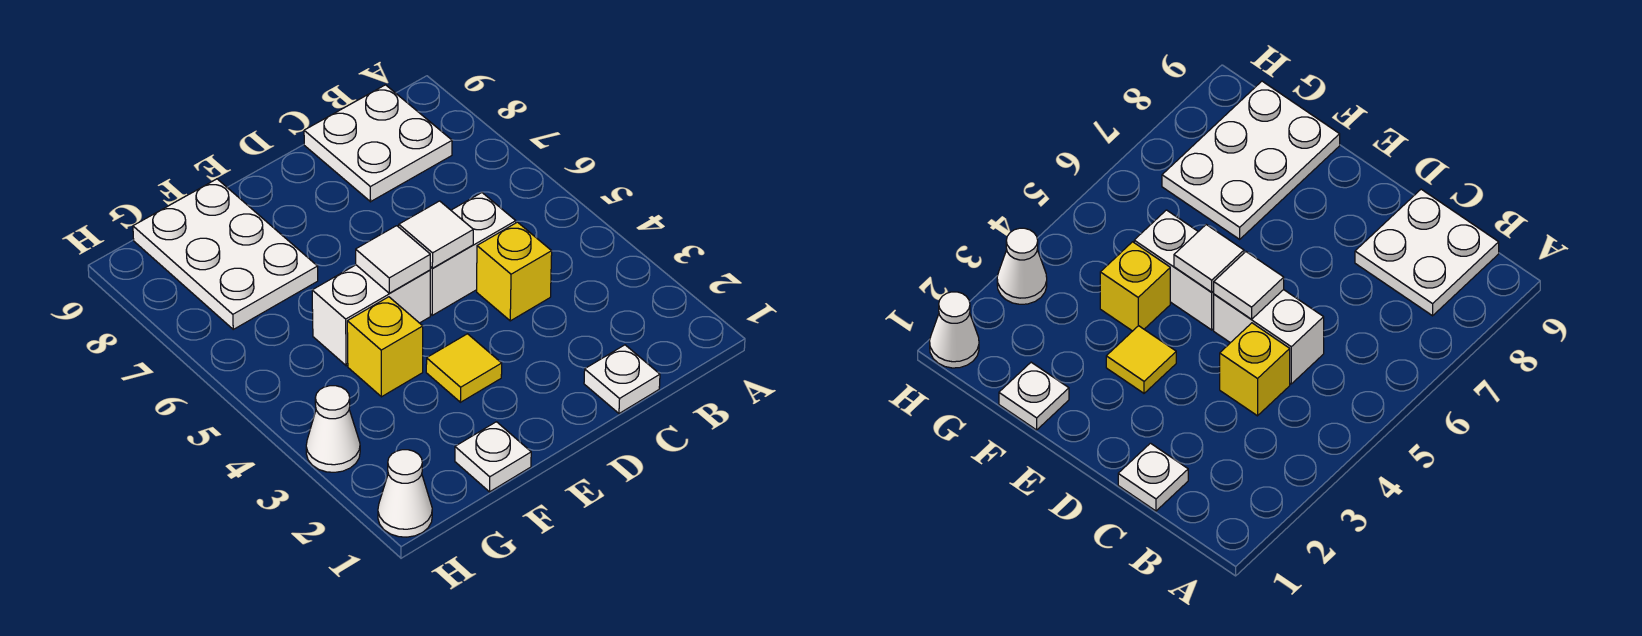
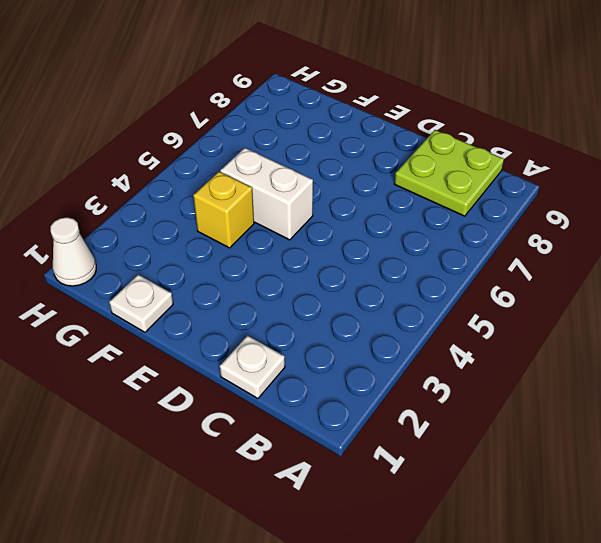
lime plate B8:C9 level 1 -> white plate B8:C9 level 1
none -> yellow brick C4 level 1
none -> white brick C5:D5 level 1
none -> yellow tile E3 level 1

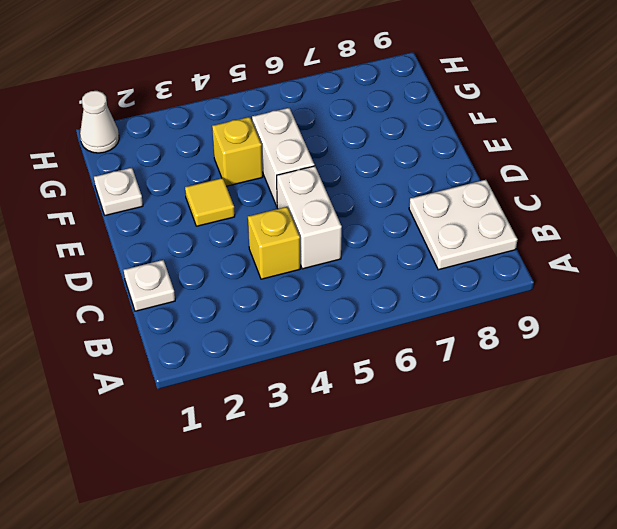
none -> white plate F7:G9 level 1
none -> white cone H3 level 1
none -> white tile D5 level 2

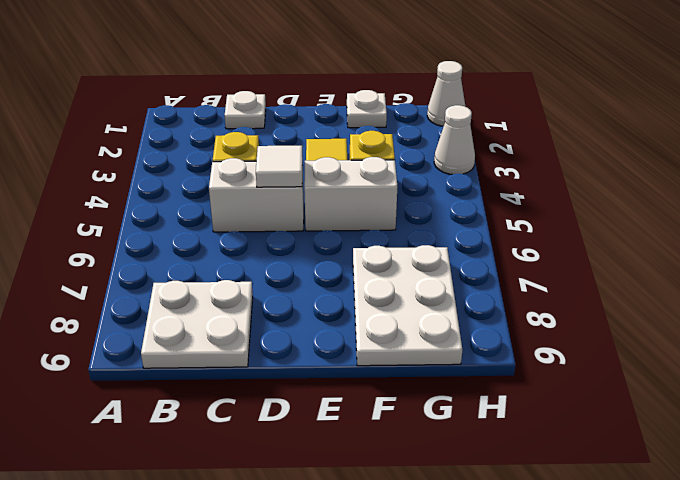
none -> white tile E5 level 2

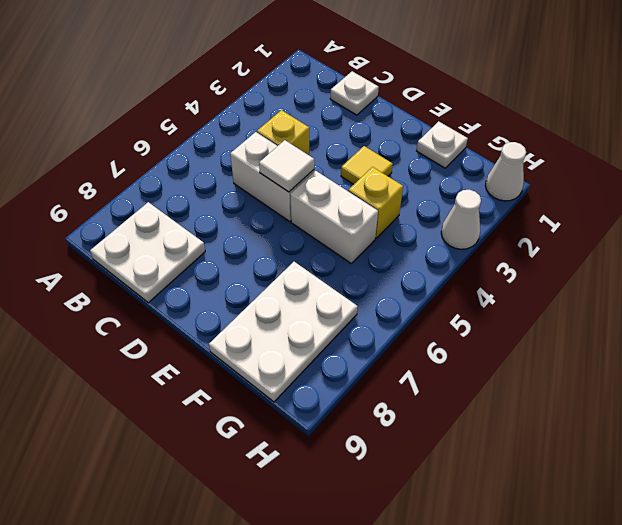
none -> white tile E5 level 2

